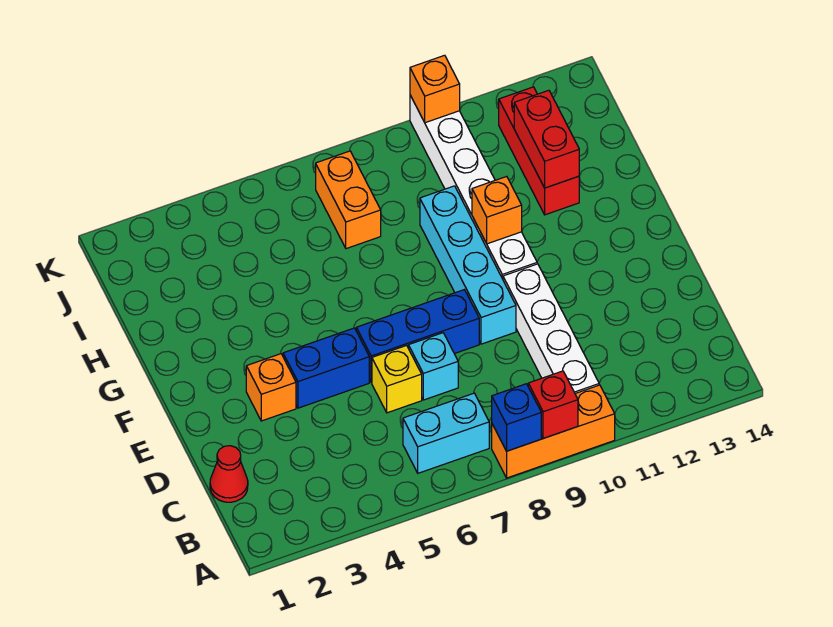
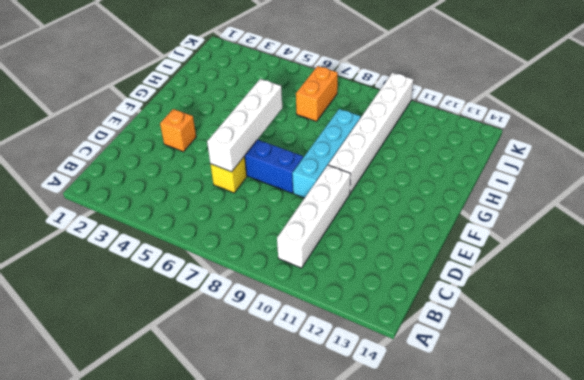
white brick D6:G6 level 2 -> none
none -> orange brick A8:A10 level 1
none -> cyan brick B6:B7 level 1
none -> red cone C1 level 1

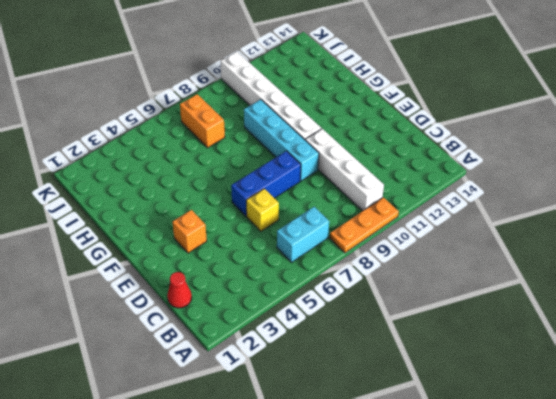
orange plate A8:A10 level 1 -> orange brick A8:A10 level 1
none -> cyan brick D7 level 1
none -> blue brick E4:E5 level 1
none -> red brick H12:J12 level 1

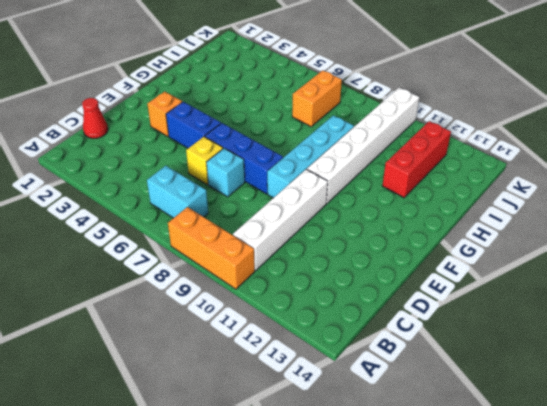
none -> blue brick A8 level 2
none -> red brick A9 level 2
none -> orange brick G10 level 2

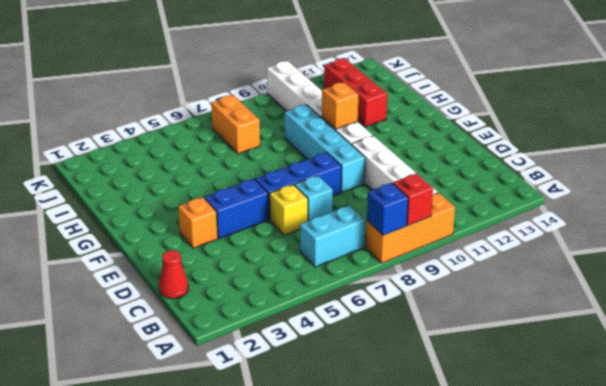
none -> red brick H12:I12 level 2
none -> orange brick K10 level 2

